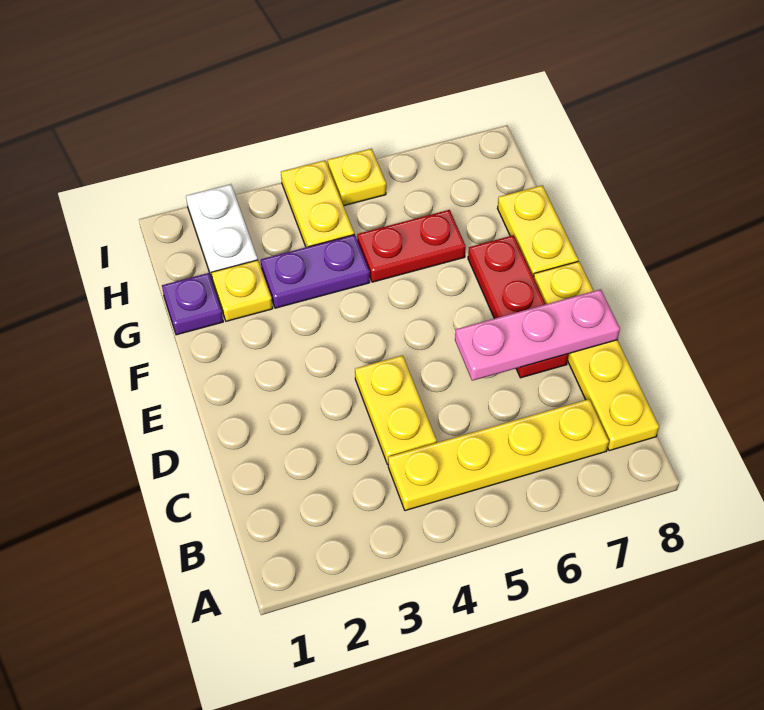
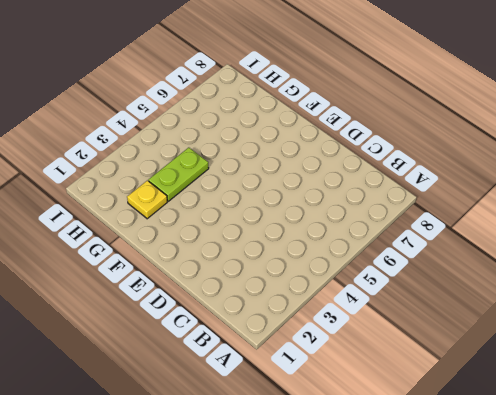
lime plate G3:G4 level 1 -> purple plate G3:G4 level 1
none -> yellow plate B4:B7 level 1
none -> yellow plate B8:E8 level 1
none -> yellow plate C4:D4 level 1

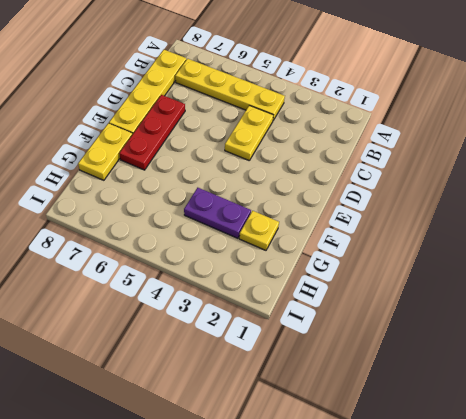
none -> purple plate G1 level 1
none -> red plate G5:G6 level 1
none -> white plate H2:I2 level 1

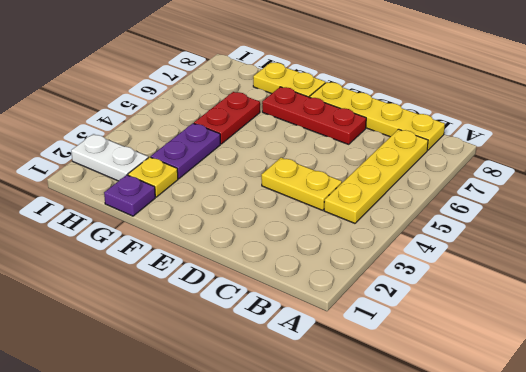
none -> yellow plate H4:I4 level 1
none -> yellow plate I5 level 1
none -> pink plate D6:D8 level 2

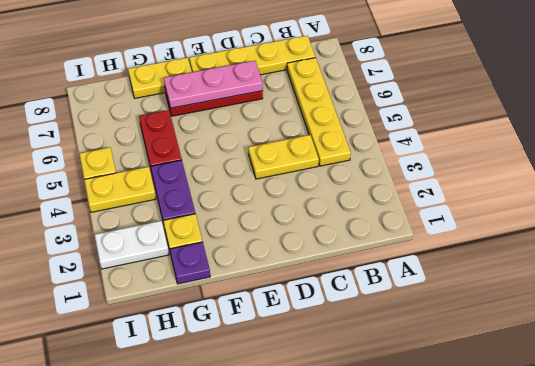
pink plate D7:F7 level 2 -> pink plate D6:D8 level 2

